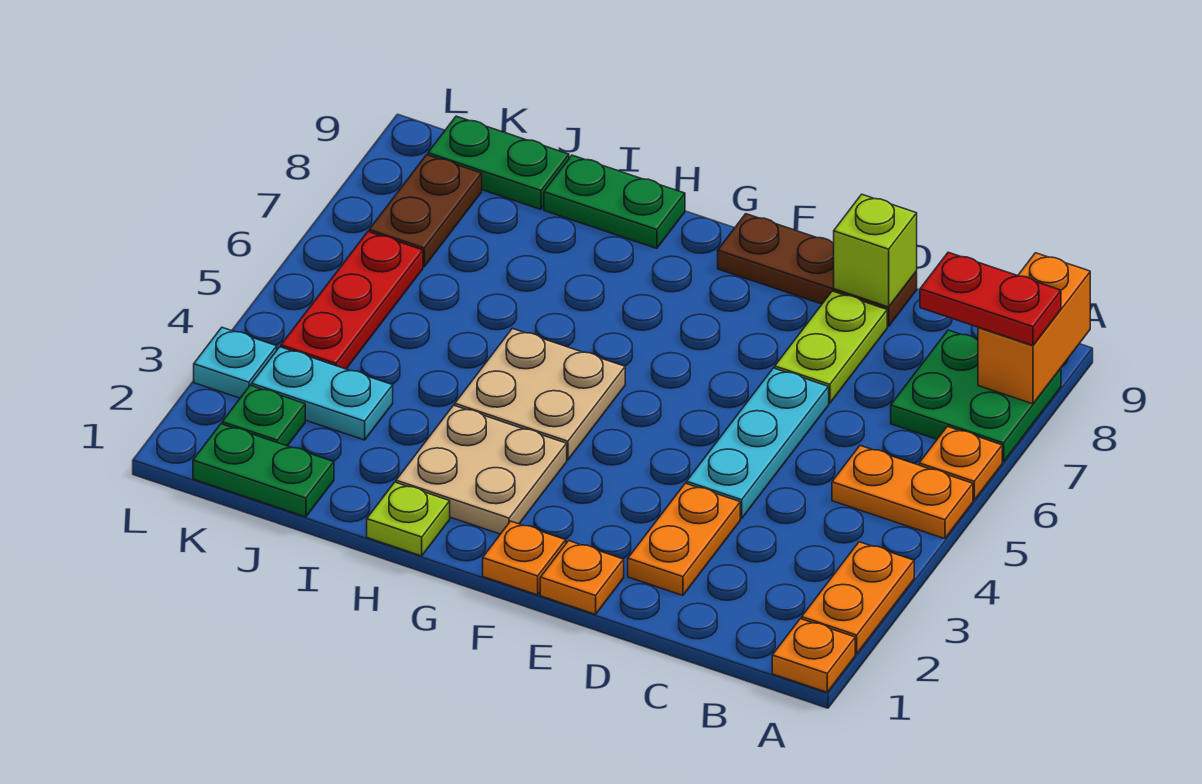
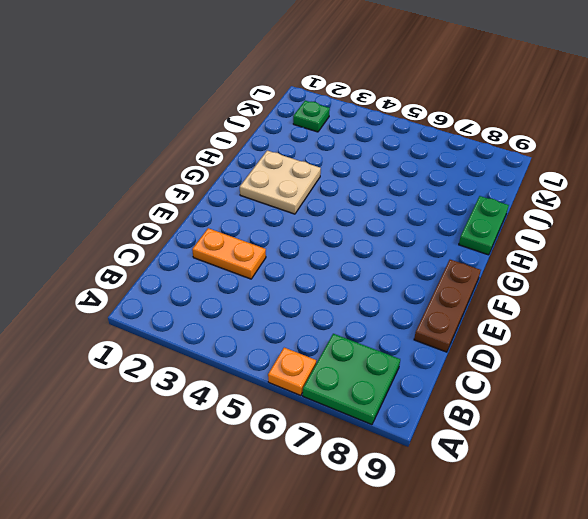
none -> orange plate A1 level 1
none -> orange plate A2:A3 level 1
none -> orange plate A5:B5 level 1

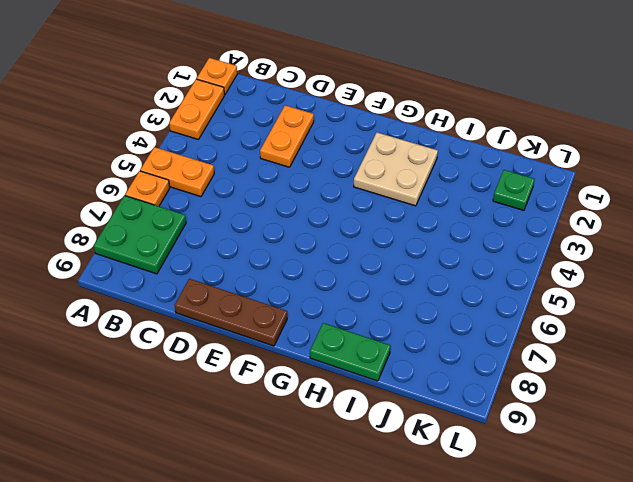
none -> cyan plate D4:D6 level 1
none -> lime plate D7:D8 level 1
none -> orange plate E1 level 1

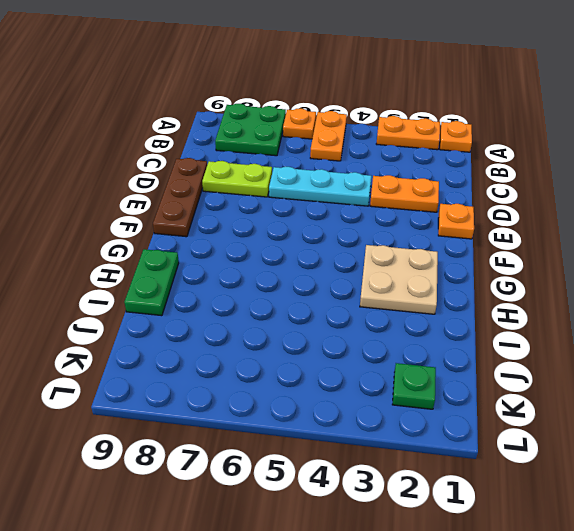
none -> orange plate F1 level 1
none -> tan plate G4:H5 level 1
none -> lime plate H1 level 1

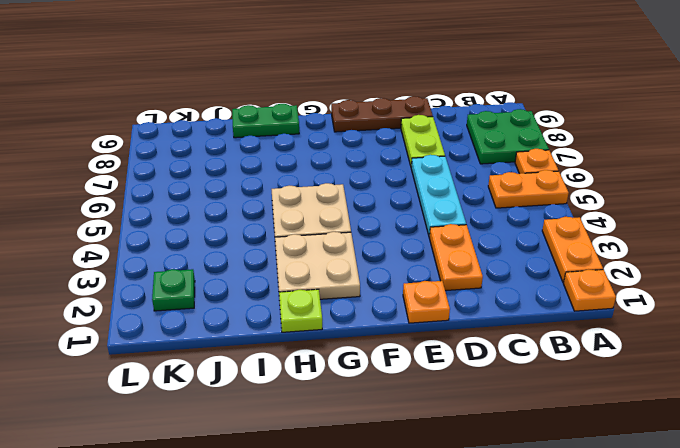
none -> orange plate F1 level 1
none -> green plate J1:K1 level 1
none -> cyan plate J3:K3 level 1

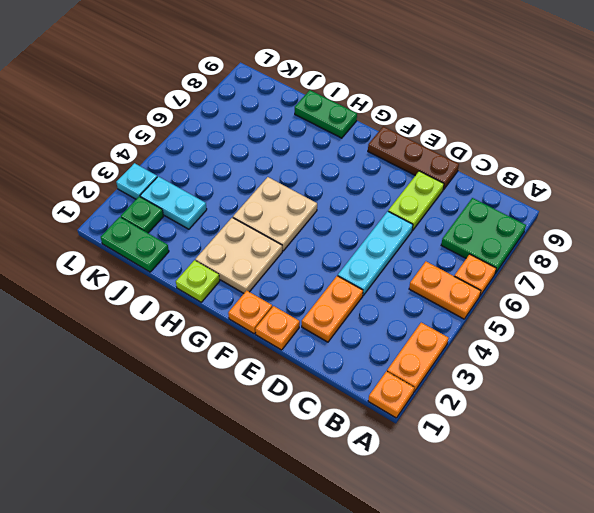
none -> green plate J9:K9 level 1
none -> red plate K4:K6 level 1
none -> brown plate K7:K8 level 1

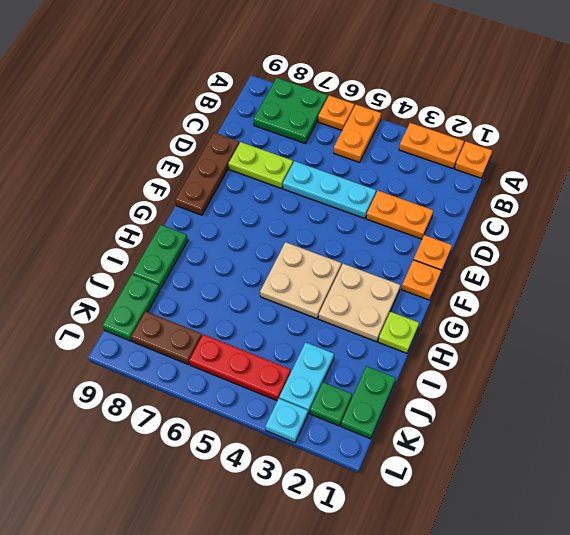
none -> orange brick A8:A9 level 2
none -> lime brick D9 level 2
none -> red plate A8:B8 level 3

